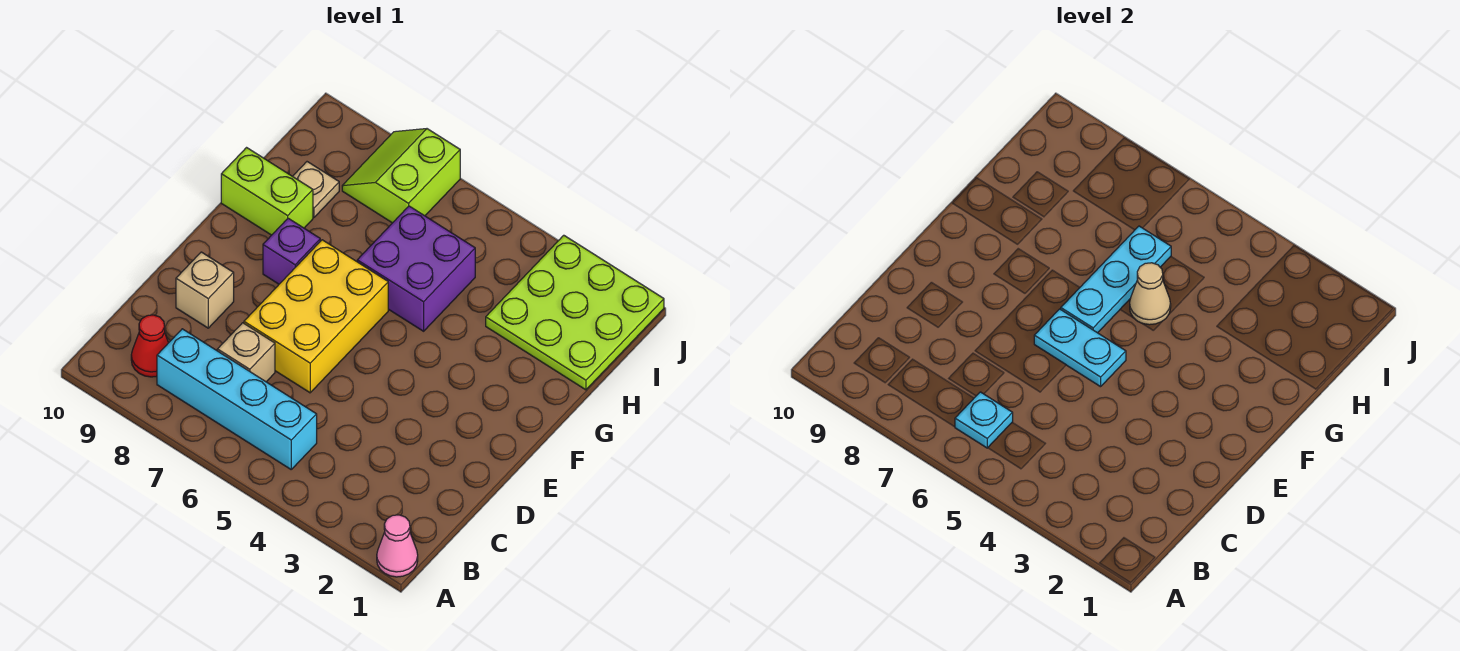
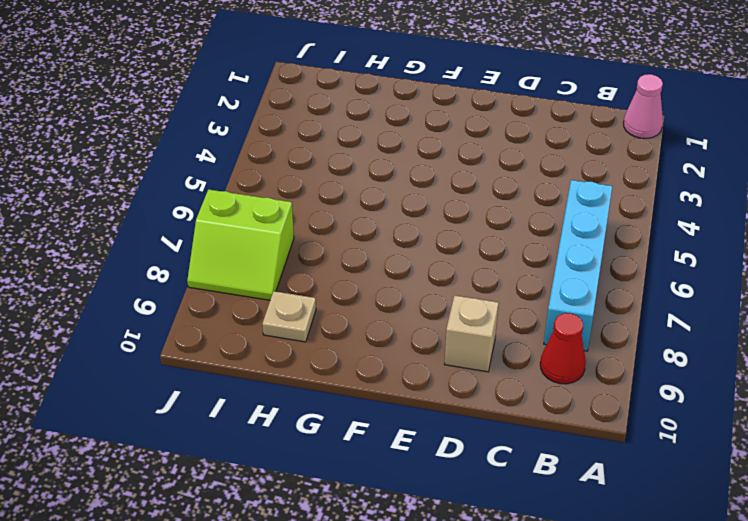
none -> tan brick C7 level 1
none -> yellow brick D6:F7 level 1
none -> purple brick F8 level 1

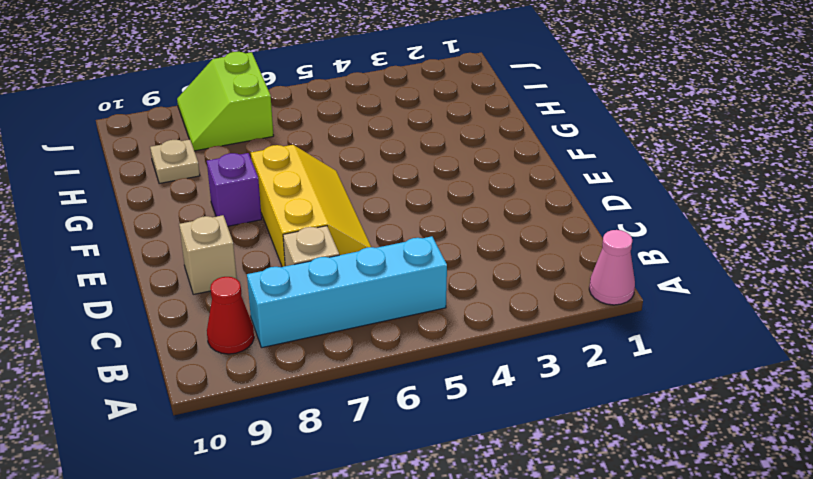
yellow slope D6:F7 level 1 top 7 -> yellow brick D6:F7 level 1
none -> purple brick G5:H6 level 1
none -> lime brick G9:G10 level 1
none -> lime plate H1:J3 level 1

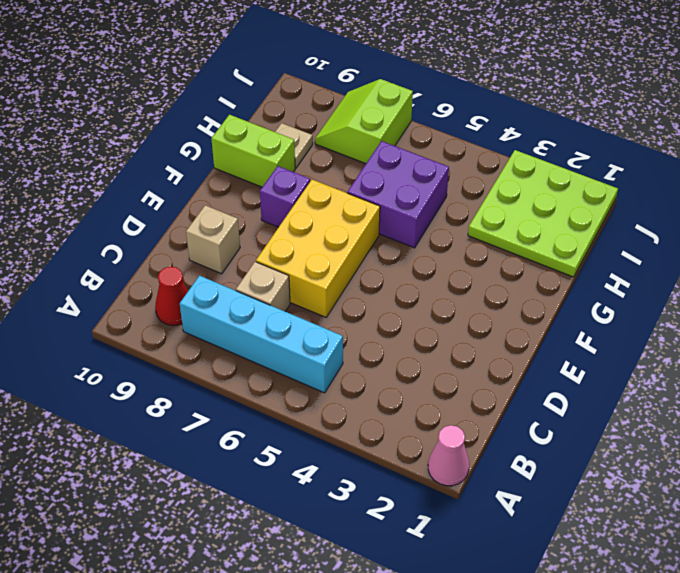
none -> cyan plate B6 level 2
none -> cyan plate E5:E6 level 2
none -> cyan plate F6:H6 level 2

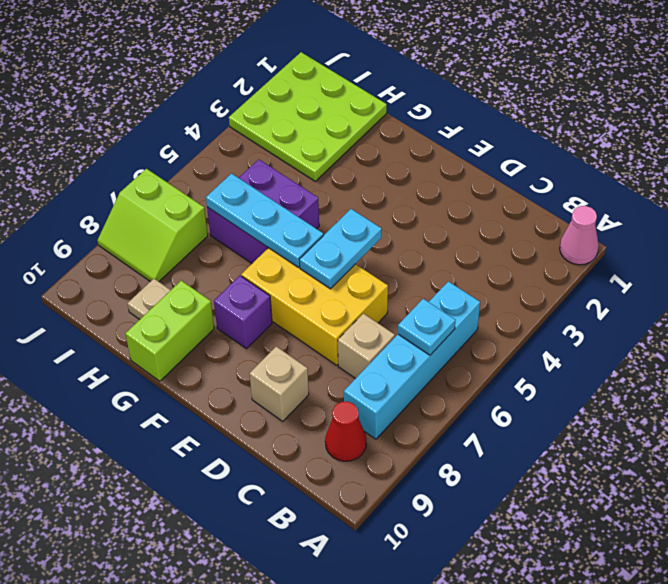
none -> tan cone G5 level 2

